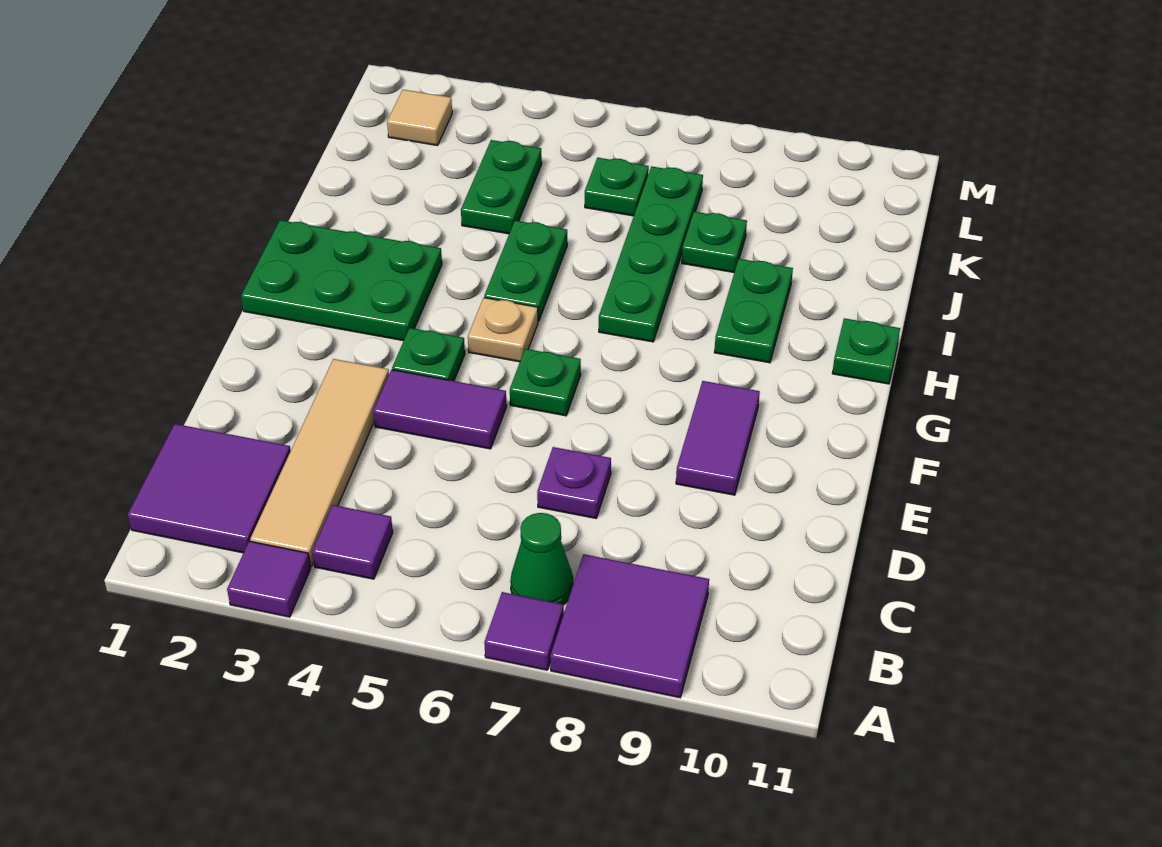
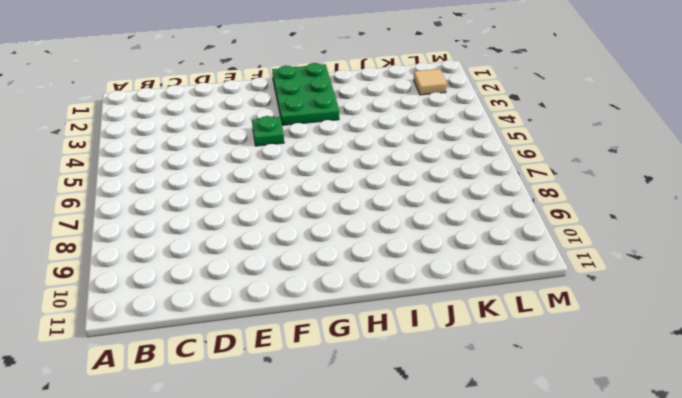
none -> purple tile A3 level 1
none -> purple tile A7 level 1
none -> purple tile A8:B9 level 1

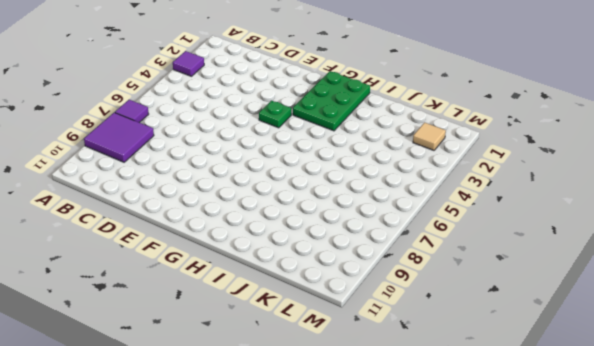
none -> purple tile B1:C2 level 1
none -> tan tile B3:E3 level 1
none -> purple tile B4 level 1

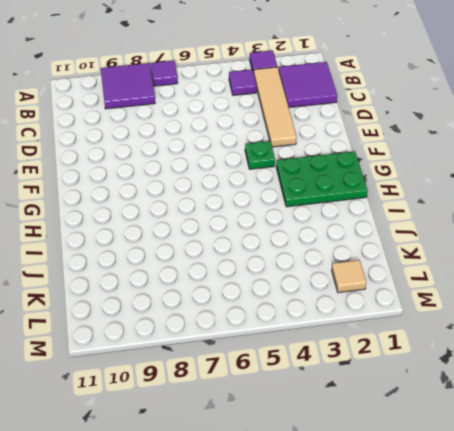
none -> green cone B7 level 1
none -> purple plate D7 level 1
none -> purple tile E4:E5 level 1

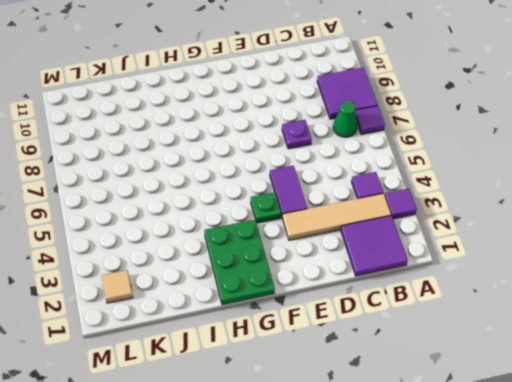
none -> purple tile E9:F9 level 1
none -> green plate F6 level 1
none -> tan plate G5 level 1

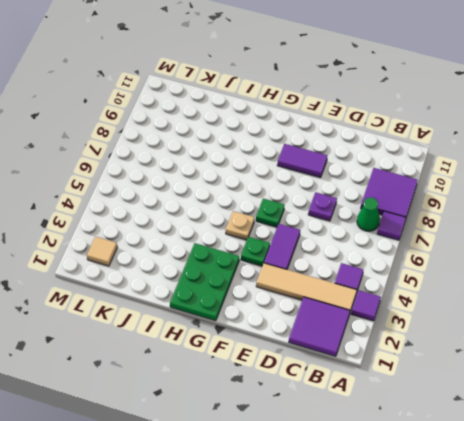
none -> green plate H5:I5 level 1
none -> green plate H7:K7 level 1
none -> green plate H9:I9 level 1

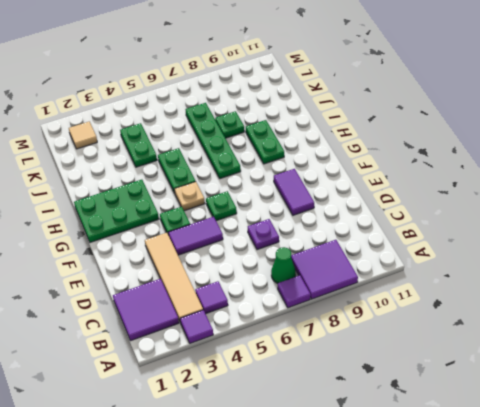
none -> green plate H11 level 1
none -> green plate K6 level 1

